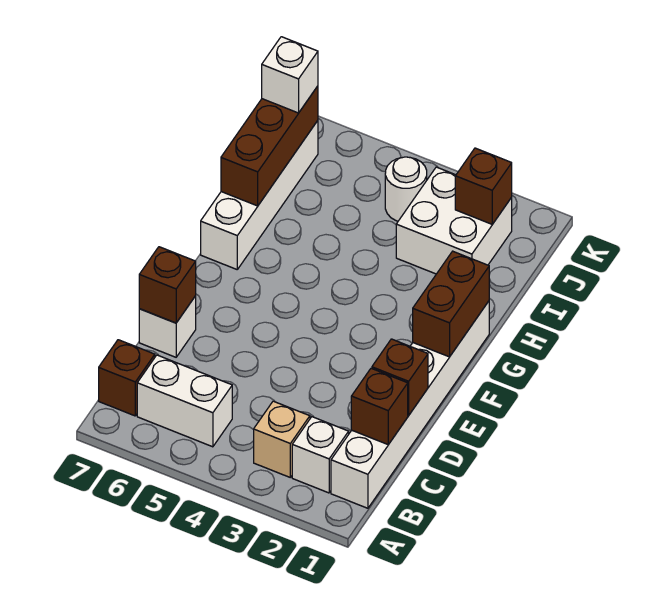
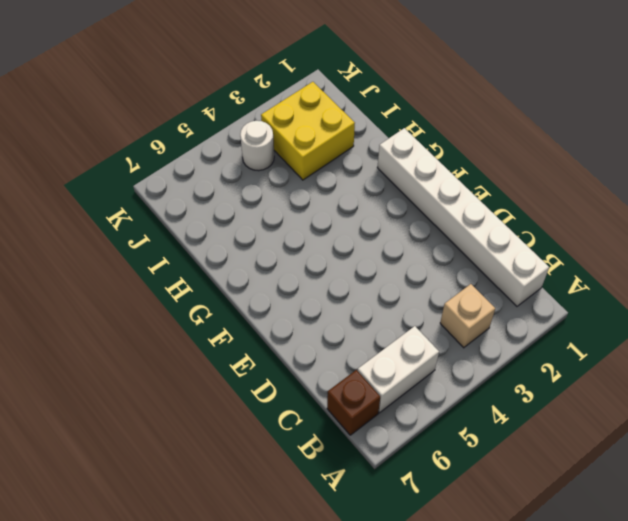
yellow brick I2:J3 level 1 -> white brick I2:J3 level 1
none -> white brick B2 level 1
none -> white brick D7 level 1
none -> white brick G7:J7 level 1

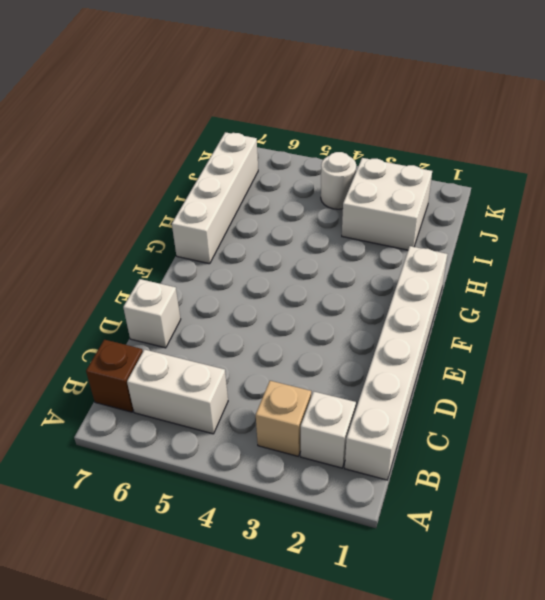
none -> brown brick C1 level 2
none -> brown brick D1 level 2
none -> brown brick D7 level 2

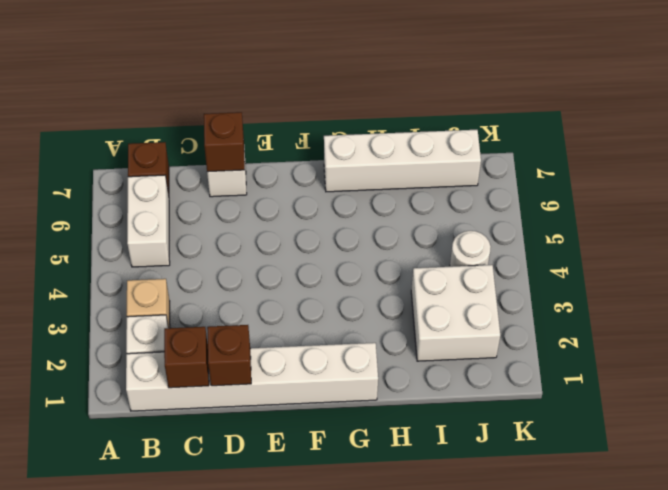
none -> brown brick F1:G1 level 2
none -> brown brick H7:J7 level 2
none -> brown brick J2 level 2

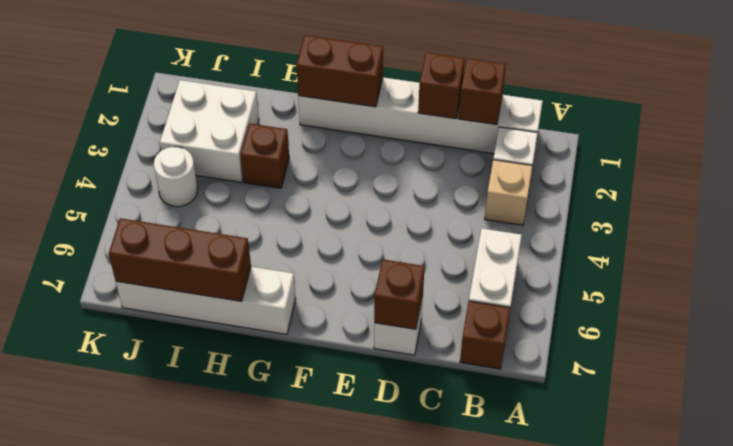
brown brick H3 level 1 -> brown brick J2 level 2
none -> white brick J7 level 3

